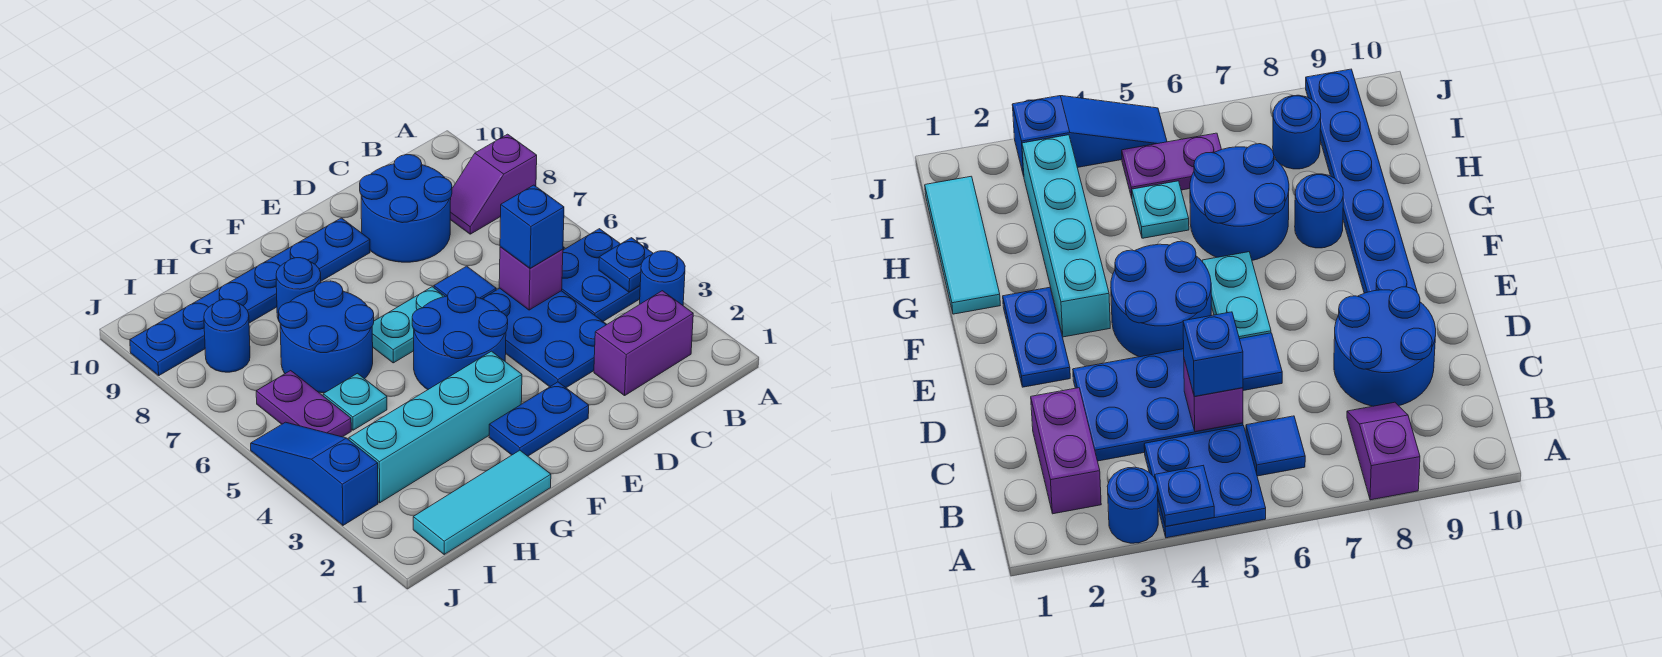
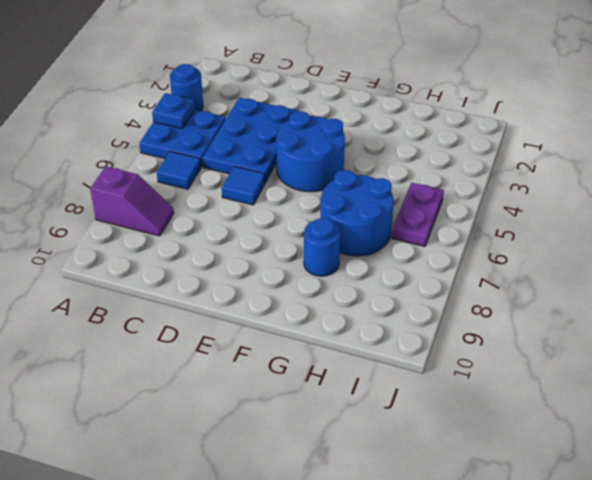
none -> purple brick B2:C2 level 1
none -> blue round brick C8:D9 level 1
none -> blue plate E2:F2 level 1

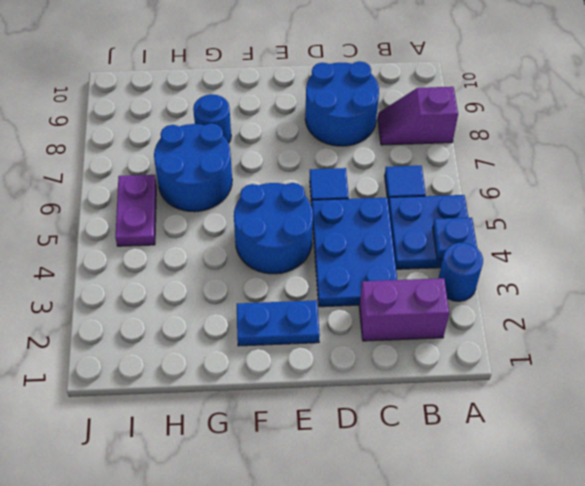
none -> cyan plate E6:F6 level 1
none -> blue plate E9:J9 level 1
none -> cyan brick F3:I3 level 1

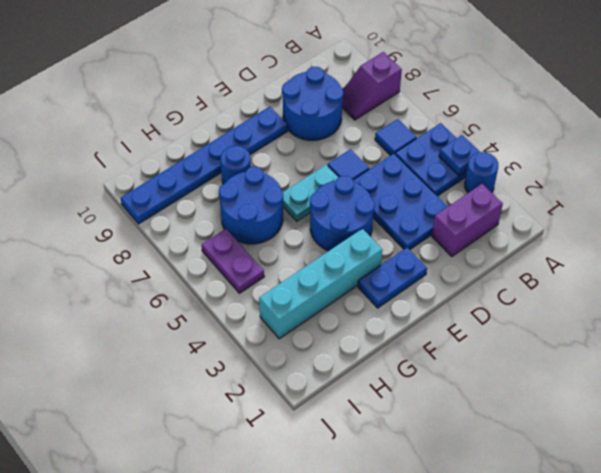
none -> cyan tile G1:I1 level 1
none -> cyan plate H5 level 1
none -> blue round brick I8 level 1

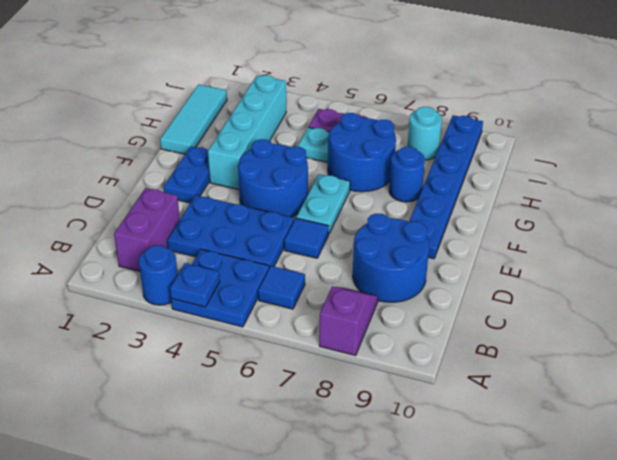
cyan round brick I8 level 1 -> blue round brick I8 level 1
none -> blue slope J3:J5 level 1 top 3
none -> purple brick C5 level 2
none -> blue brick C5 level 3

